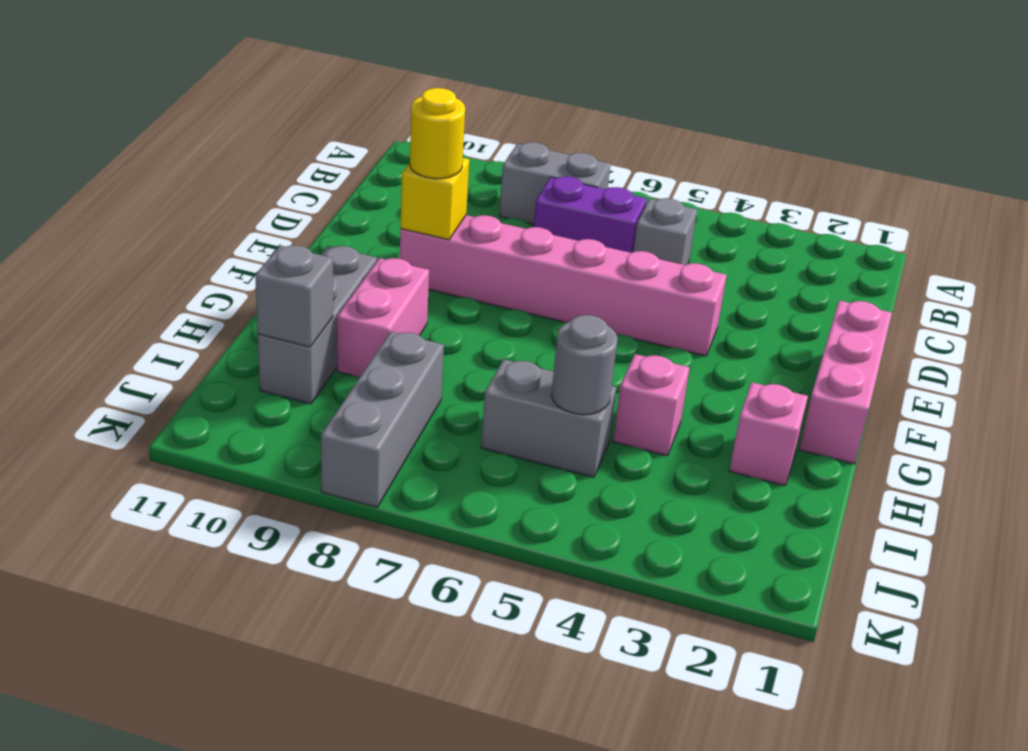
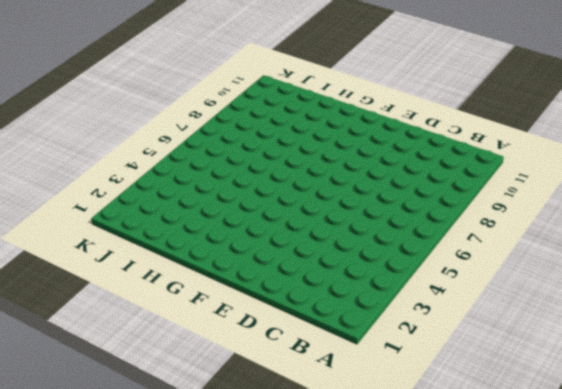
none -> grey brick B7:B8 level 1
none -> grey brick C5 level 1
none -> purple brick C6:C7 level 1

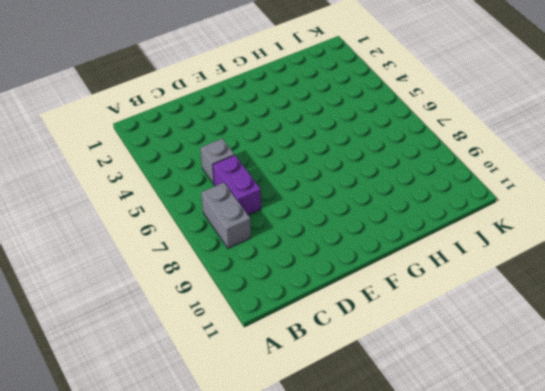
none -> pink brick E1:G1 level 1
none -> pink brick E4:E9 level 1
none -> pink brick G9:H9 level 1

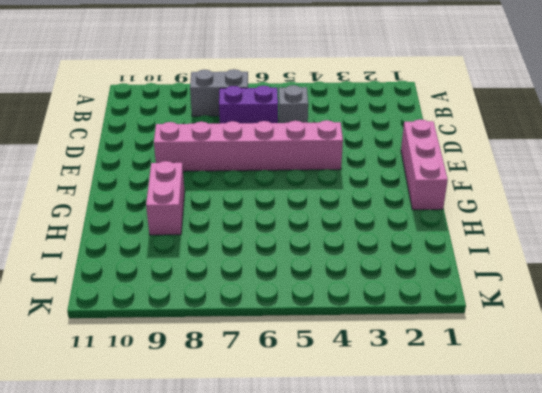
none -> grey brick G10:I10 level 1
none -> pink brick H2 level 1
none -> pink brick H4 level 1

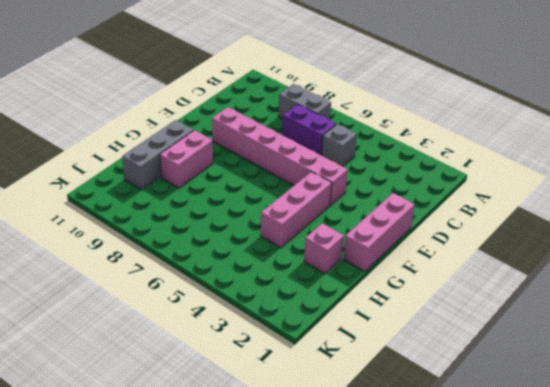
pink brick F4:H4 level 1 -> pink brick H4 level 1
none -> grey brick I5:I6 level 1
none -> grey brick I8:K8 level 1
none -> yellow brick E9 level 2

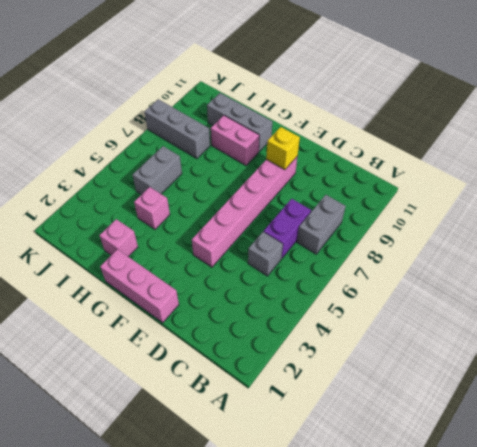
none -> grey round brick I5 level 2
none -> grey brick I10 level 2
none -> yellow round brick E9 level 3

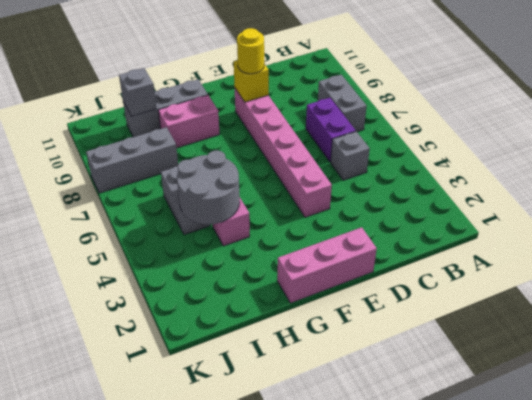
grey round brick H4:I5 level 2 -> grey round brick I5 level 2
none -> pink brick H2 level 1

